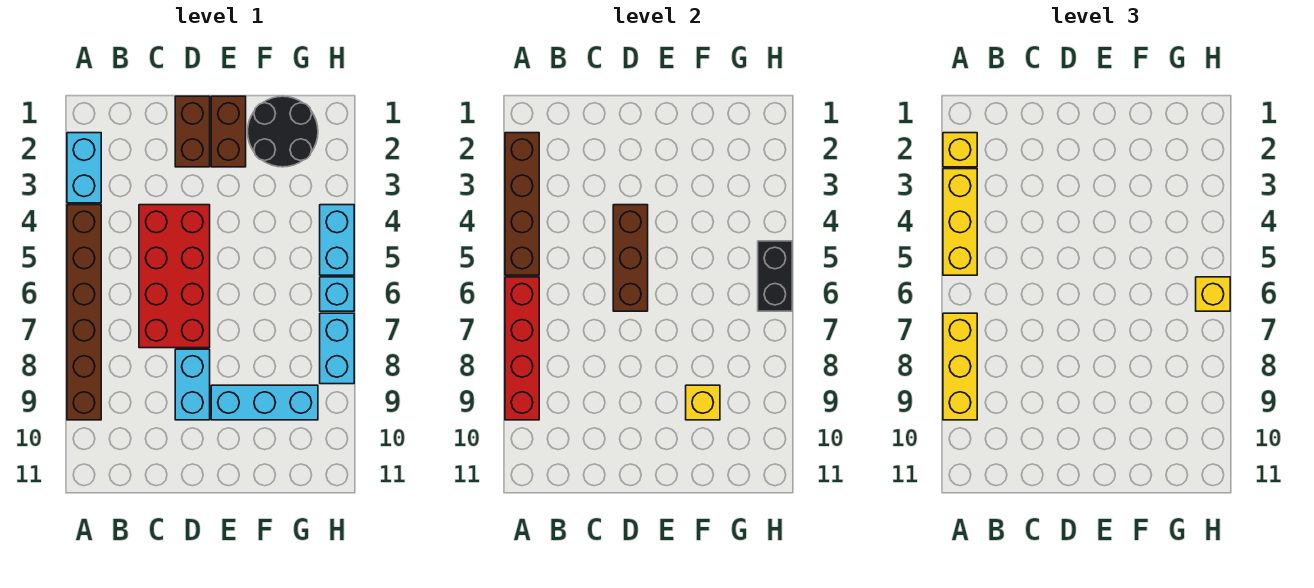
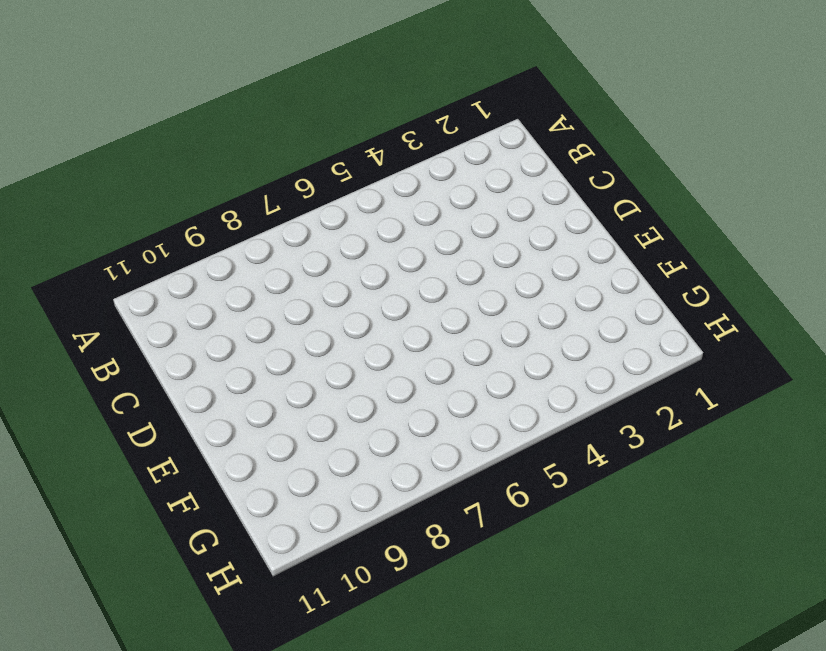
none -> cyan brick A2:A3 level 1
none -> brown brick A4:A9 level 1
none -> red brick C4:D7 level 1

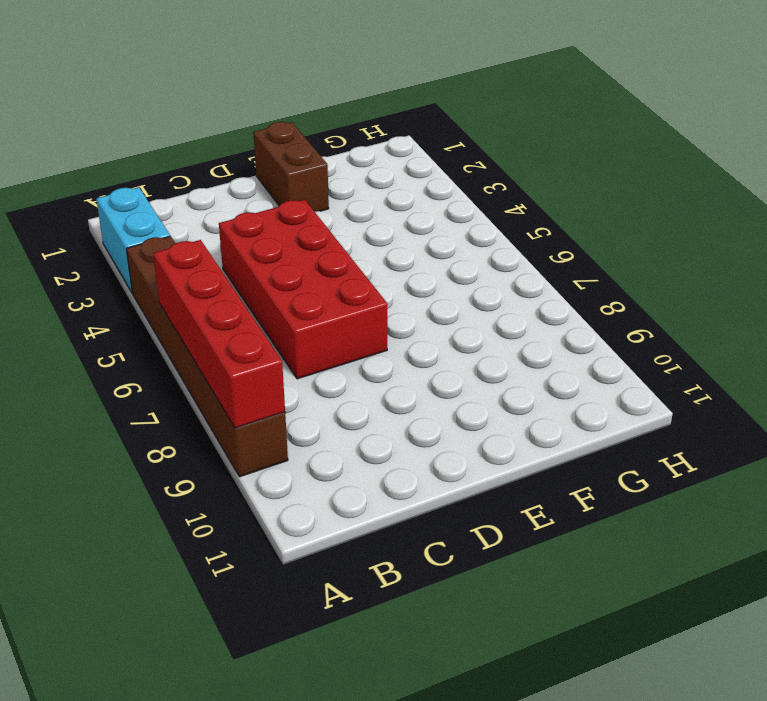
none -> brown brick D1:D2 level 1
none -> cyan brick D8:D9 level 1
none -> cyan brick E9:G9 level 1

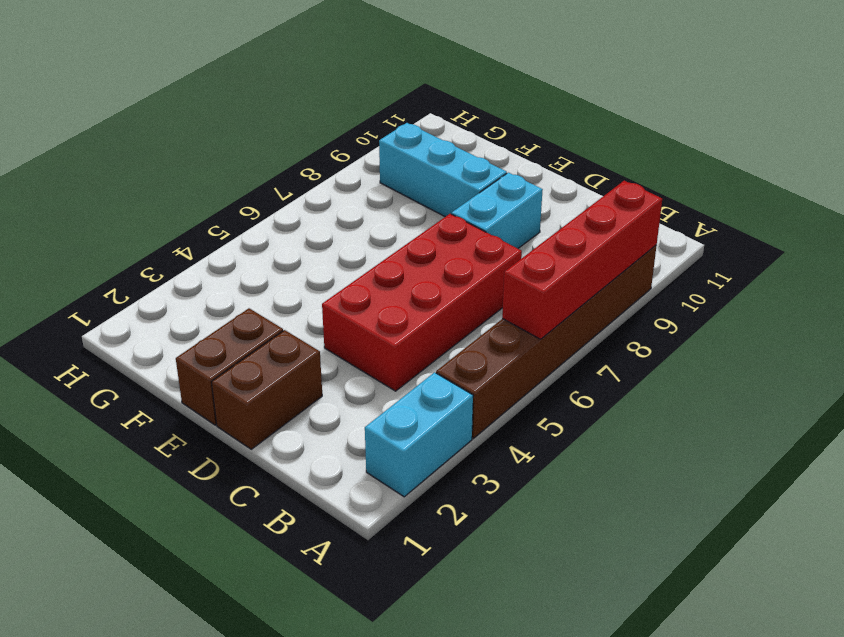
none -> black round brick F1:G2 level 1
none -> cyan brick H4:H5 level 1
none -> cyan brick H6 level 1

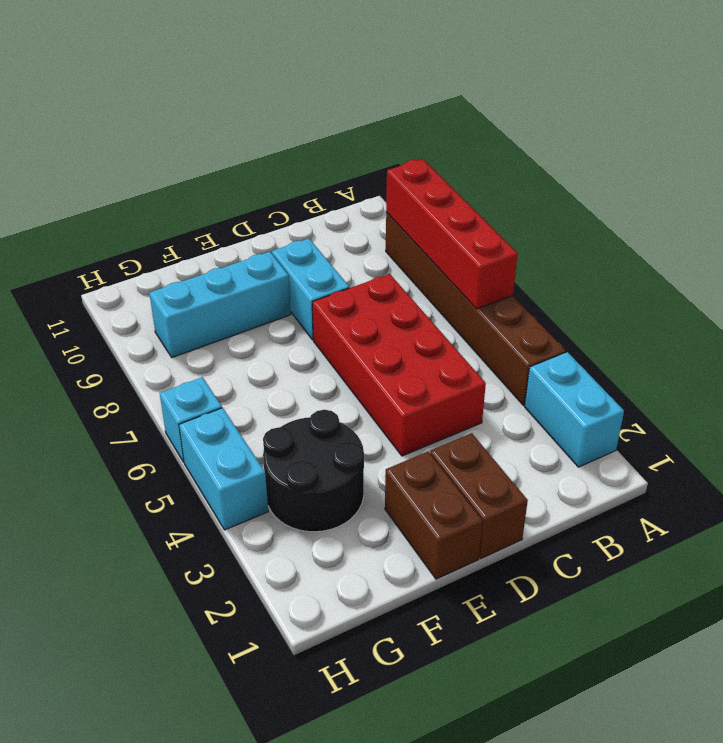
black round brick F3:G4 level 1 -> black round brick F1:G2 level 1
none -> cyan brick H7:H8 level 1
none -> brown brick A2:A5 level 2
none -> brown brick D4:D6 level 2

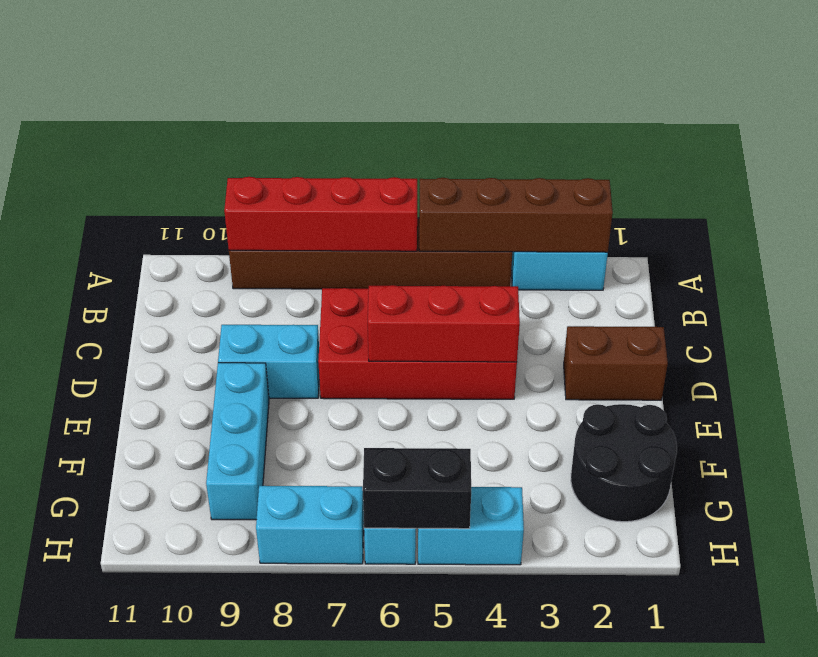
red brick D4:D6 level 2 -> brown brick D4:D6 level 2
none -> brown brick E1:E2 level 1
none -> yellow brick F9 level 2
none -> yellow brick A2 level 3

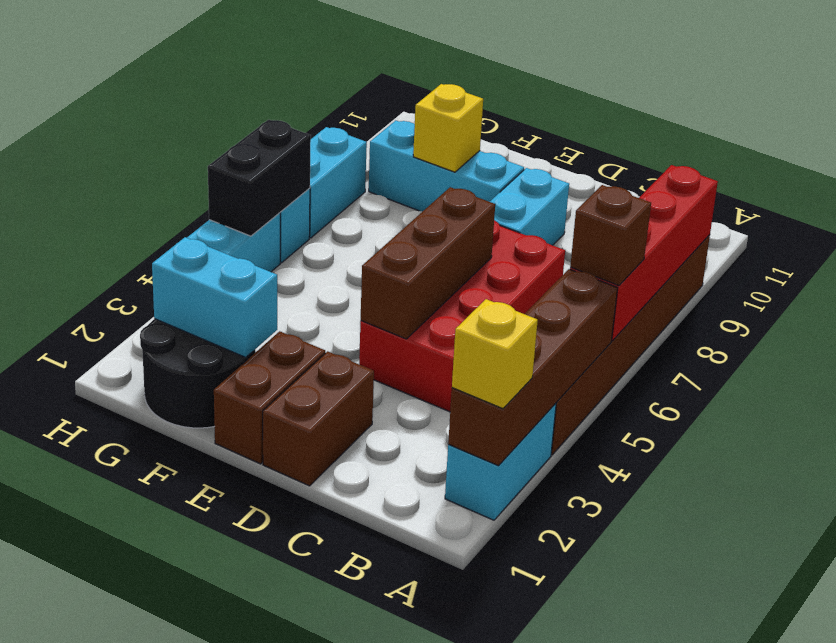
brown brick A6 level 3 -> none
cyan brick F2:G2 level 2 -> none
none -> yellow brick A3:A5 level 3
none -> yellow brick A7:A9 level 3
none -> yellow brick H6 level 3

